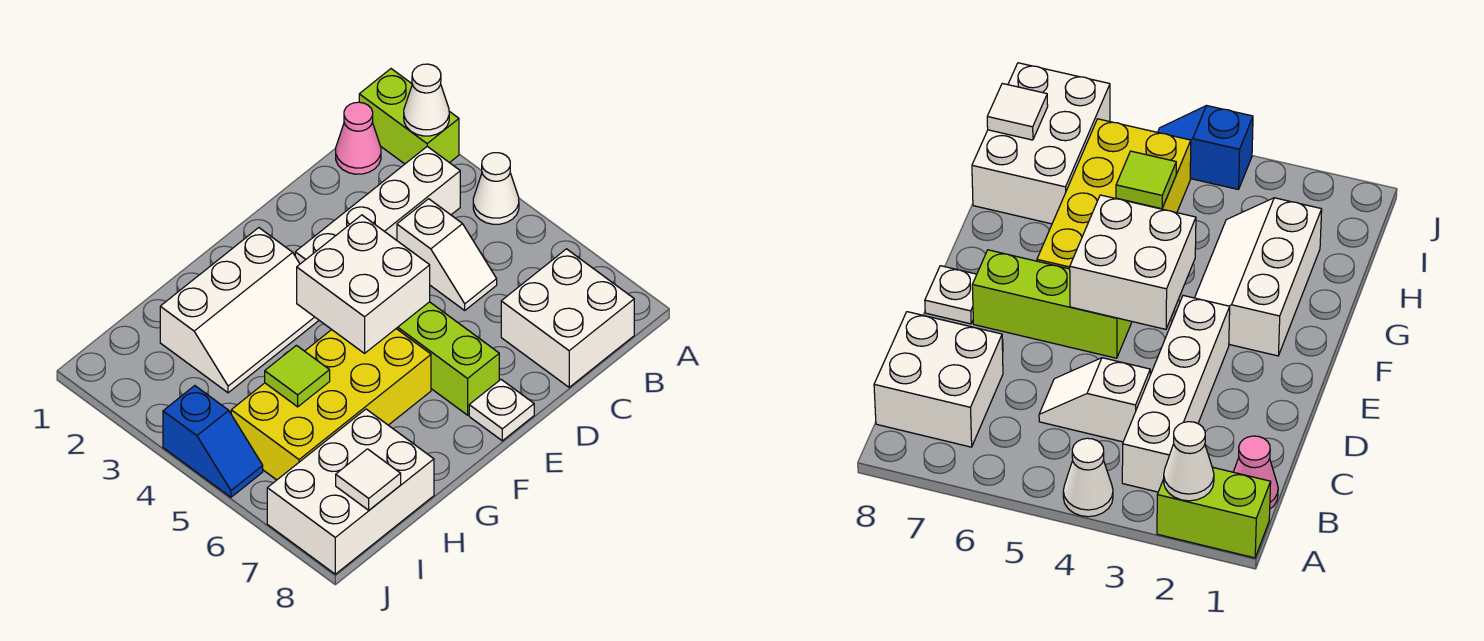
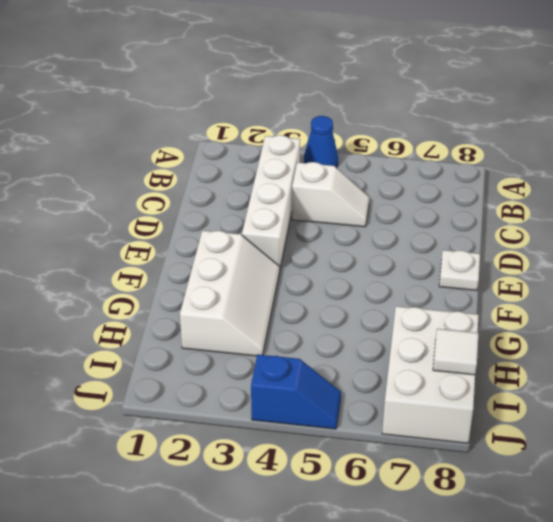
blue cone A4 level 1 -> white cone A4 level 1
none -> lime brick A1:A2 level 1
none -> pink cone B1 level 1
none -> white brick B7:C8 level 1

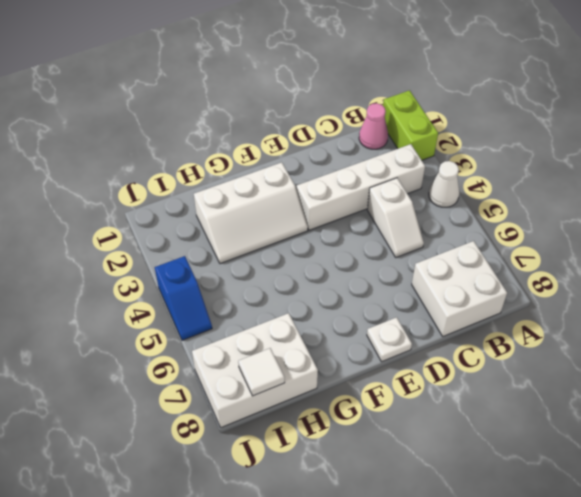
none -> lime brick E5:E7 level 1
none -> yellow brick F5:I6 level 1
none -> white cone A2 level 2

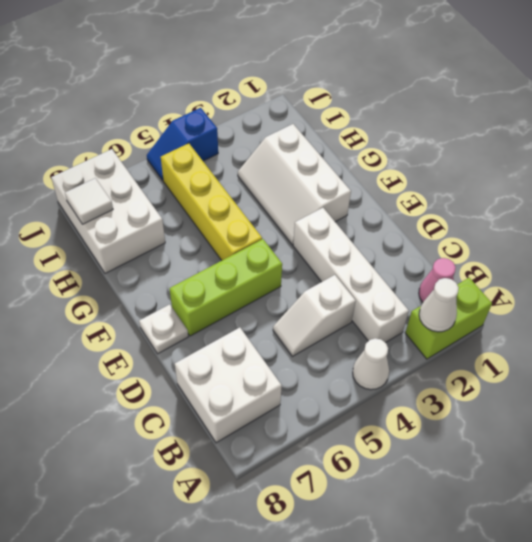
yellow brick F5:I5 level 1 -> yellow brick F5:I6 level 1
none -> white brick E4:F5 level 2
none -> lime tile H5 level 2

